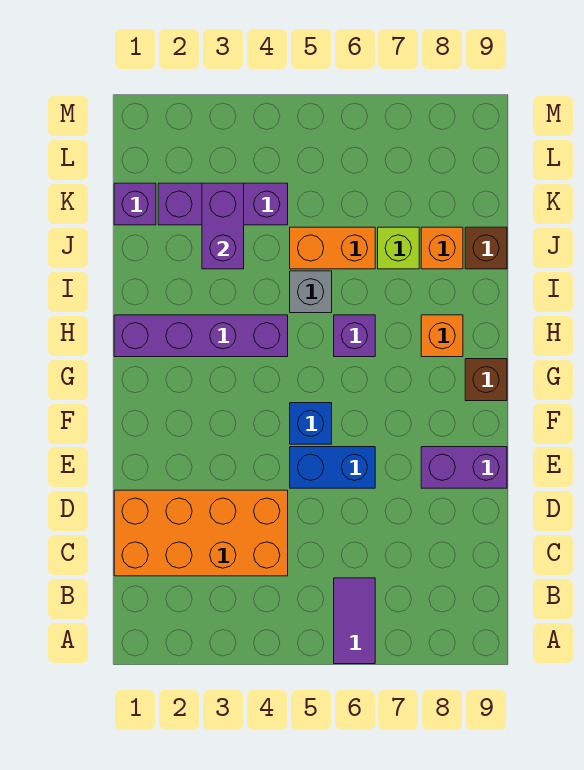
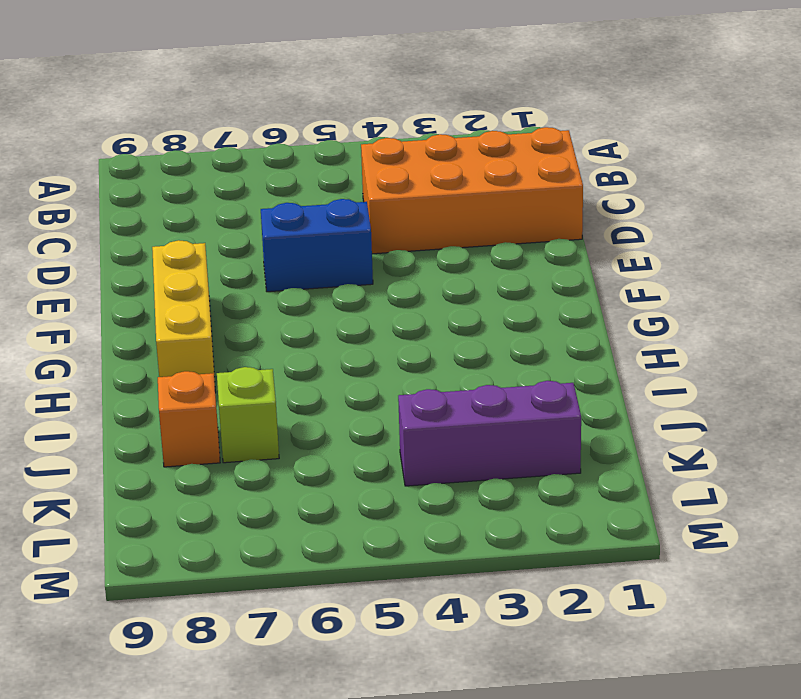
yellow brick F8:H8 level 1 -> orange brick H8 level 1
none -> purple tile A6:B6 level 1
none -> purple brick E8:E9 level 1
none -> blue brick F5 level 1

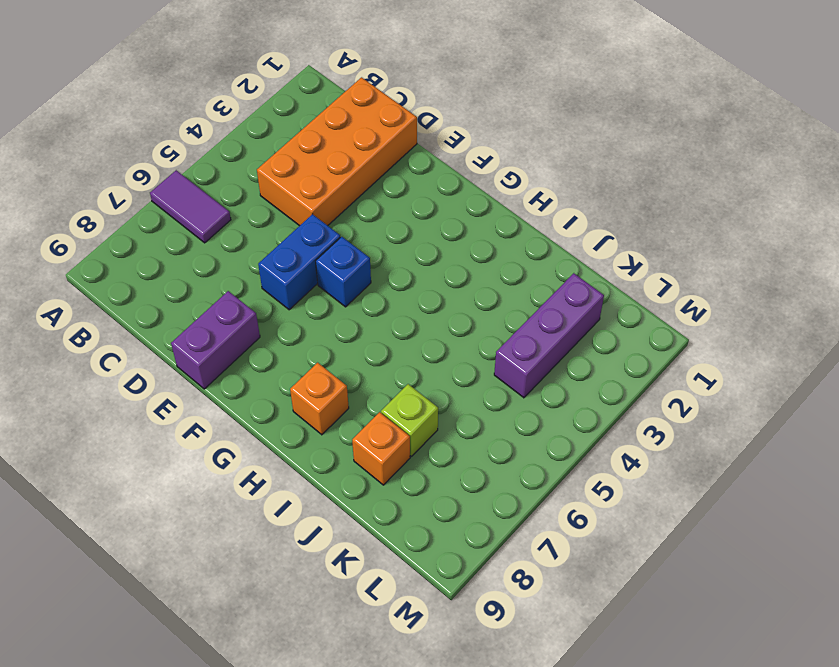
none -> brown brick G9 level 1
none -> purple brick H1:H4 level 1
none -> purple brick H6 level 1

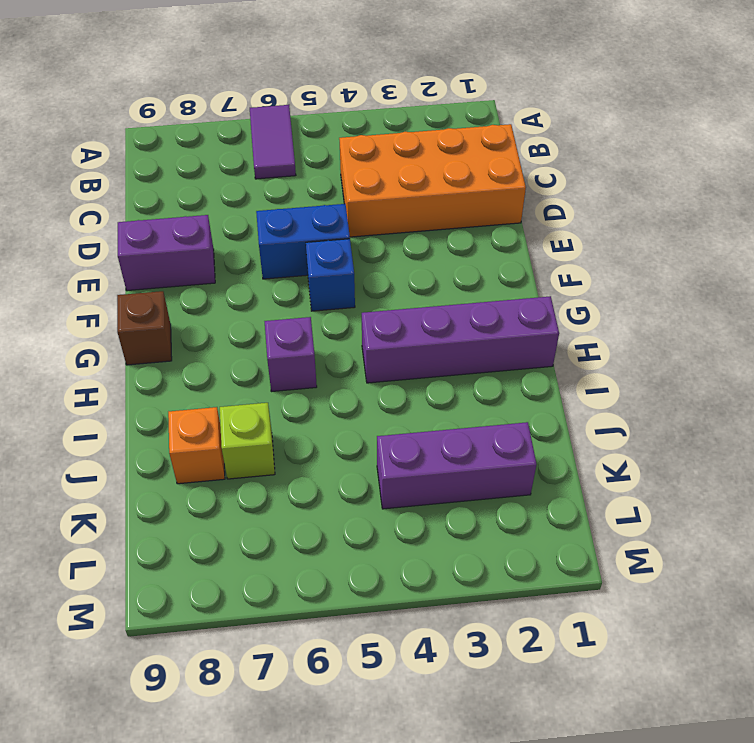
none -> orange brick H8 level 1
none -> grey brick I5 level 1
none -> orange brick J5:J6 level 1

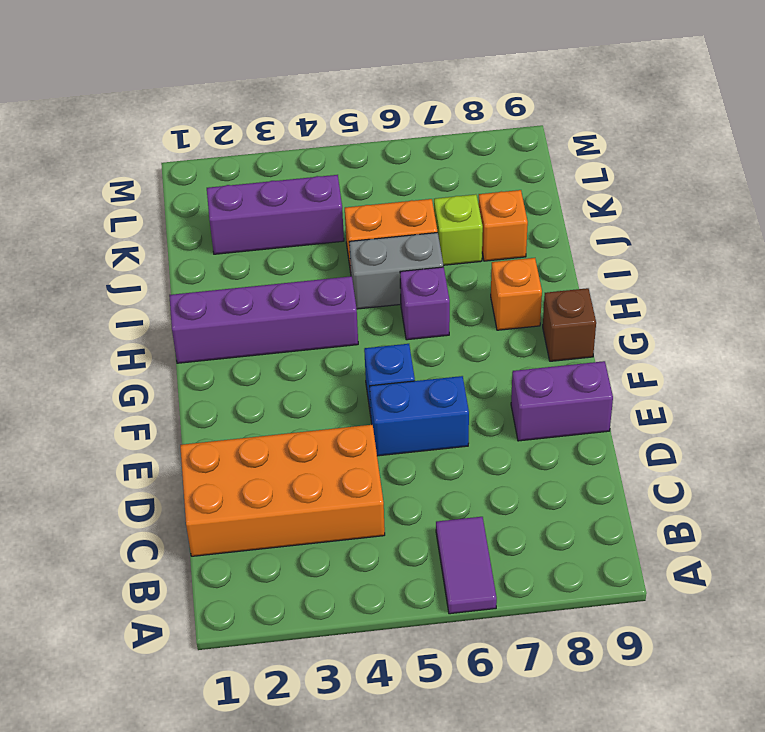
grey brick I5:I6 level 1 -> grey brick I5 level 1
none -> brown brick J9 level 1
none -> purple brick K1 level 1
none -> purple brick J3:K3 level 2

